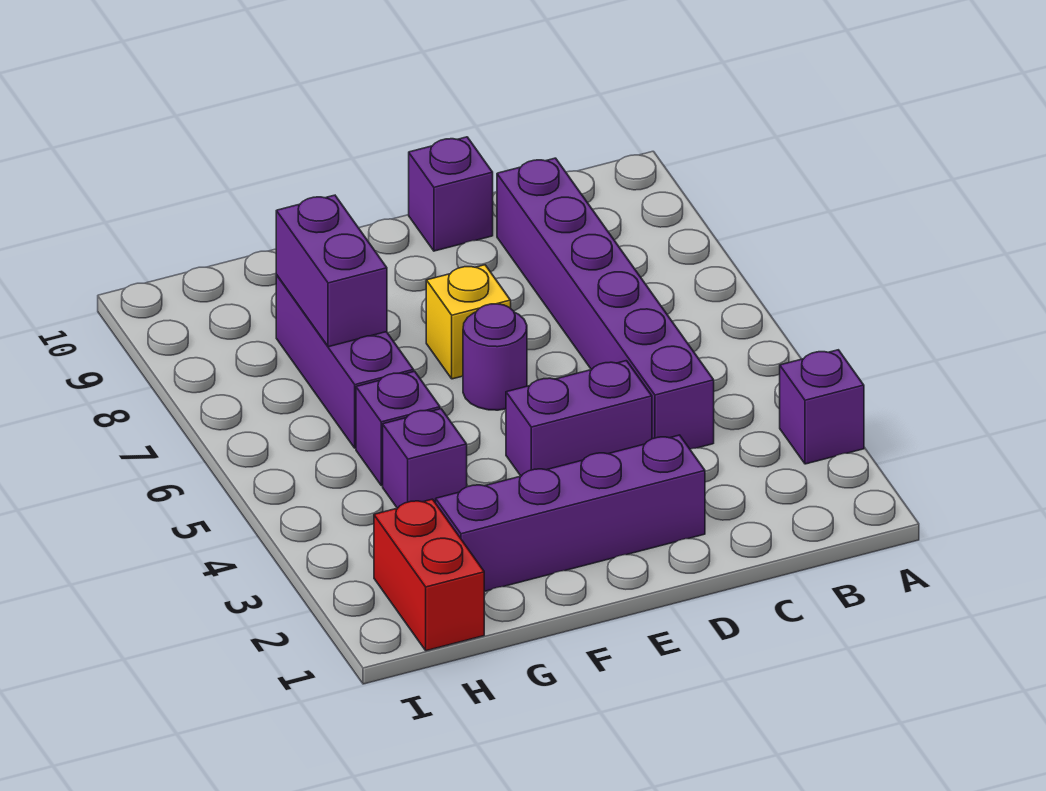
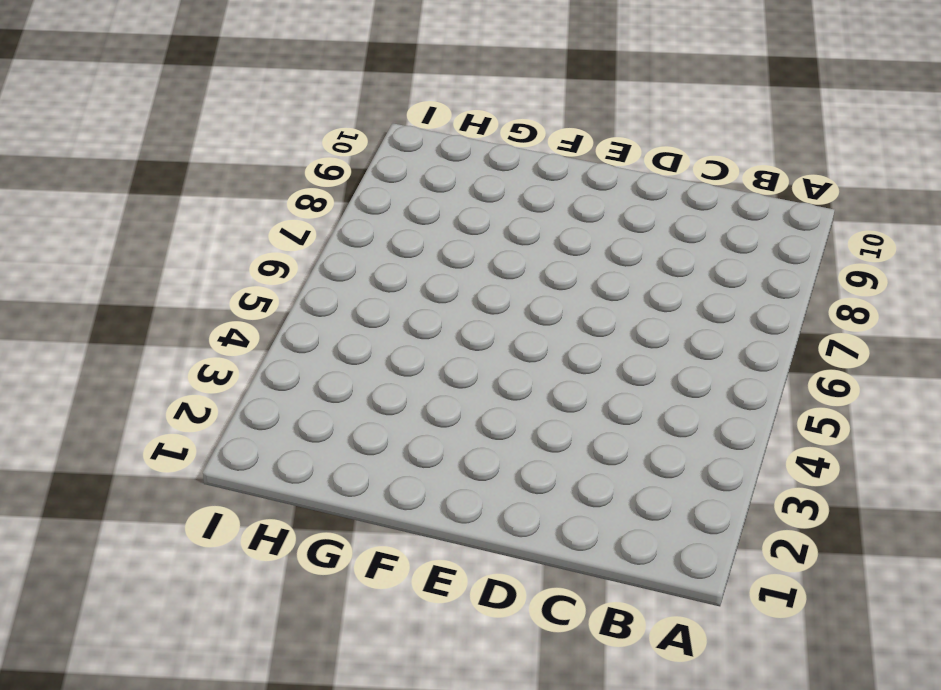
none -> purple brick A3 level 1
none -> purple brick C4:C9 level 1
none -> purple brick D2:G2 level 1

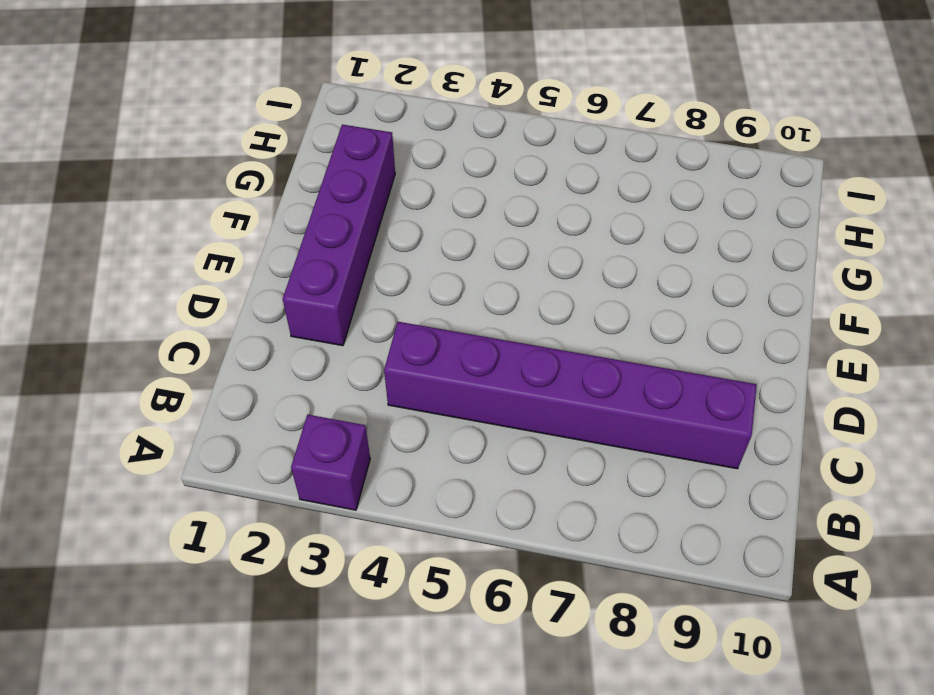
none -> purple brick D4:E4 level 1
none -> purple brick D10 level 1
none -> purple round brick E6 level 1

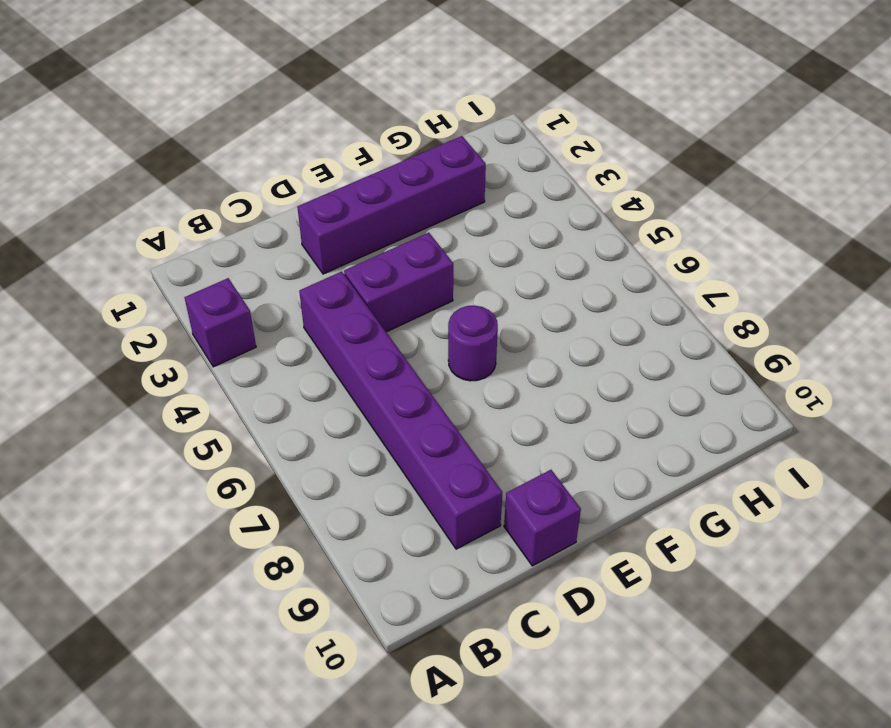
none -> yellow brick E7 level 1
none -> purple brick G4 level 1
none -> purple brick G5 level 1

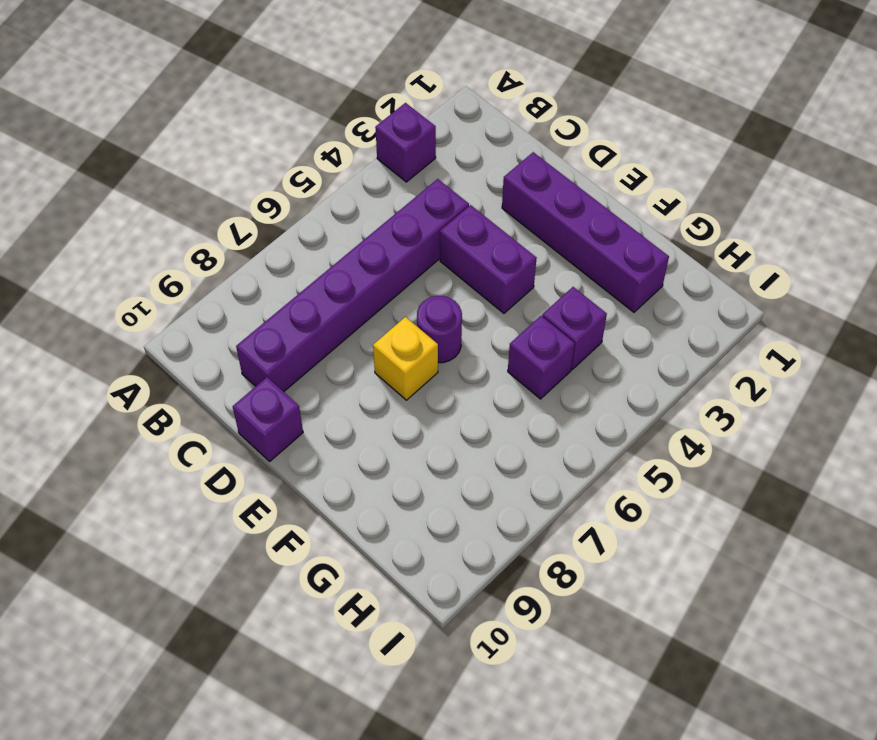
none -> purple brick G6:G8 level 1
none -> red brick H1:H2 level 1
none -> purple brick G7:G8 level 2

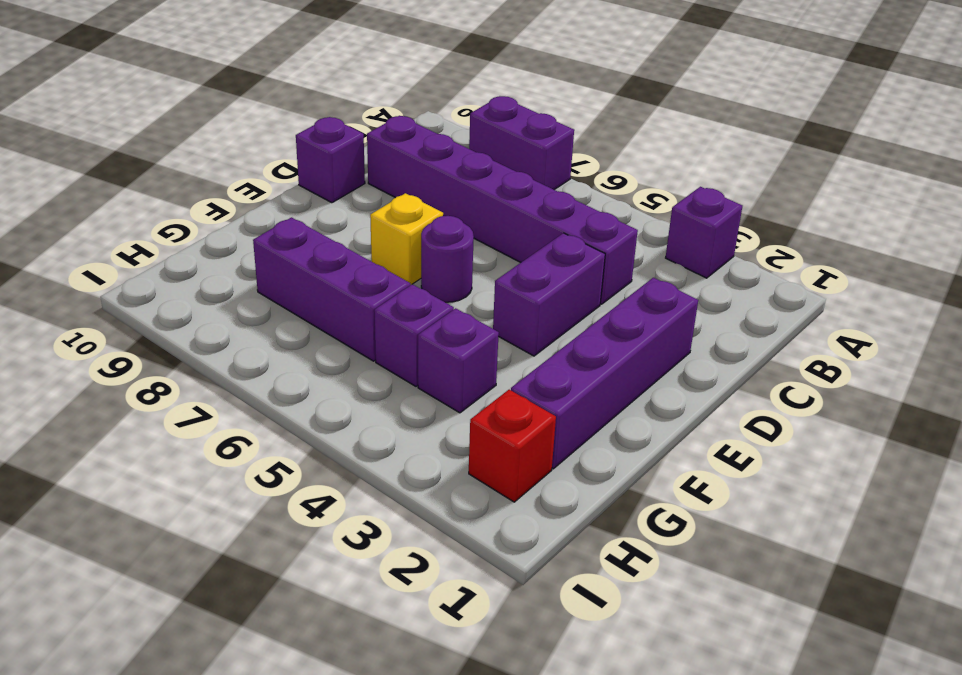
purple brick A7:A8 level 1 -> purple brick G7:G8 level 2
red brick H2 level 1 -> red brick H1:H2 level 1

